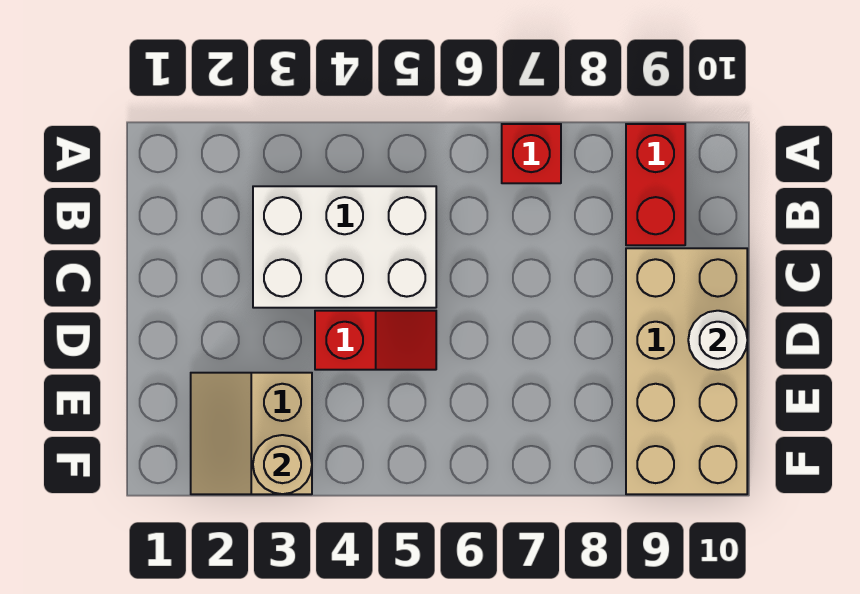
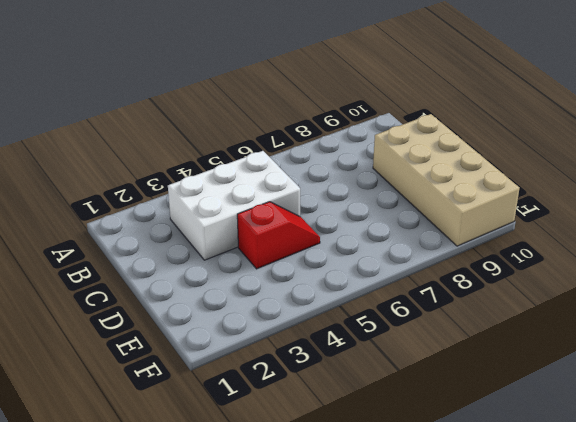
none -> red brick A7 level 1
none -> red brick A9:B9 level 1

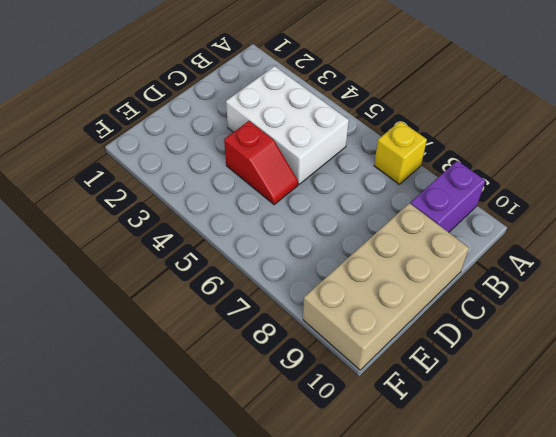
yellow brick A7 level 1 -> red brick A7 level 1
purple brick A9:B9 level 1 -> red brick A9:B9 level 1
none -> tan slope E2:F3 level 1 top 3
none -> white round brick D10 level 2

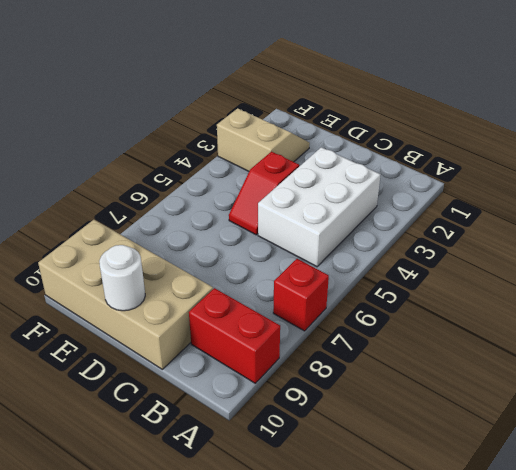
none -> tan round brick F3 level 2

